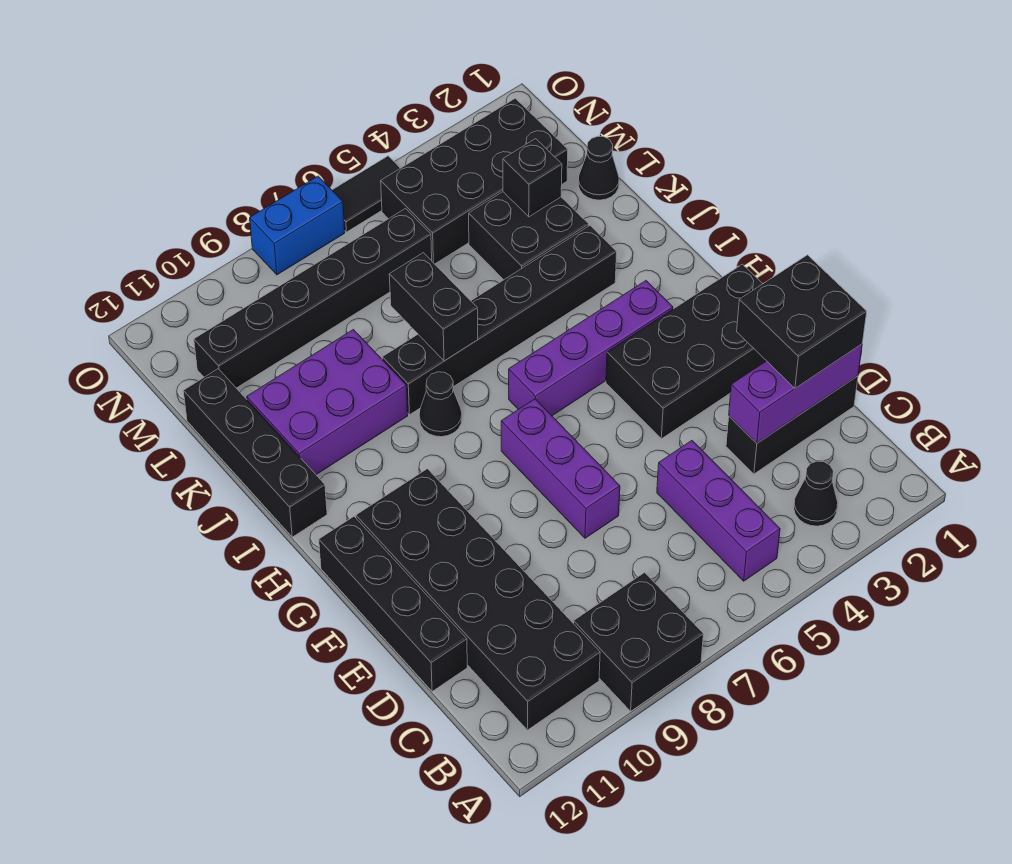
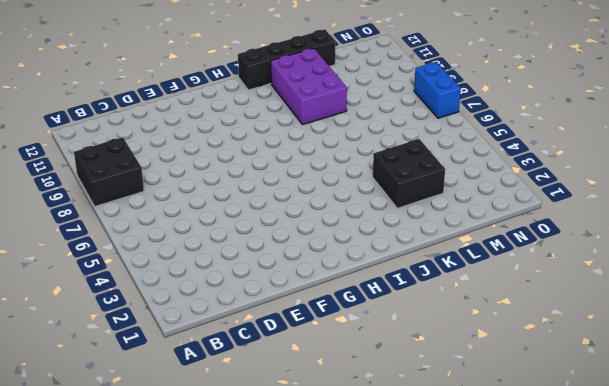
none -> black cone B3 level 1
none -> purple brick B5:D5 level 1
none -> black brick B10:G11 level 1

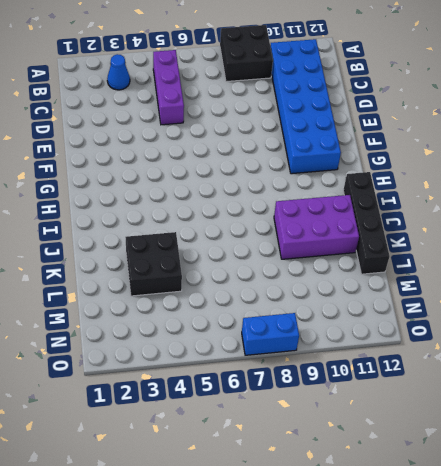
blue cone B3 level 1 -> black cone B3 level 1
blue brick B10:G11 level 1 -> black brick B10:G11 level 1
none -> black brick D1:D3 level 1
none -> black brick D12:G12 level 1
none -> purple brick E7:G7 level 1

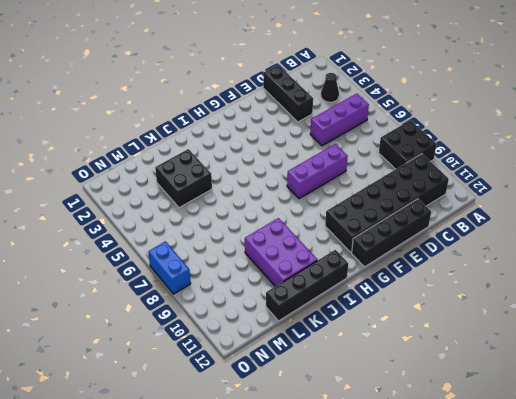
none -> black brick F1:G4 level 1
none -> purple brick H3:H6 level 1
none -> black cone I8 level 1

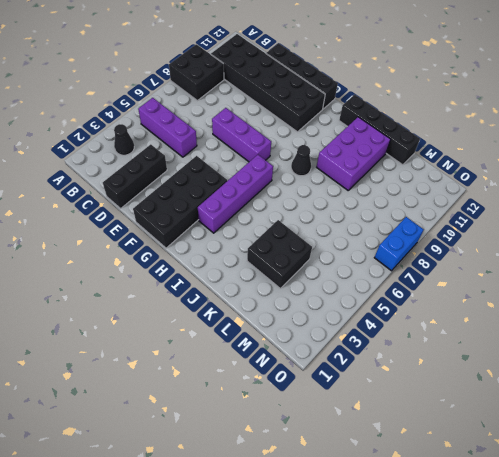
none -> black brick J3:J8 level 1
none -> black cone L1 level 1
none -> black brick M2:N5 level 1

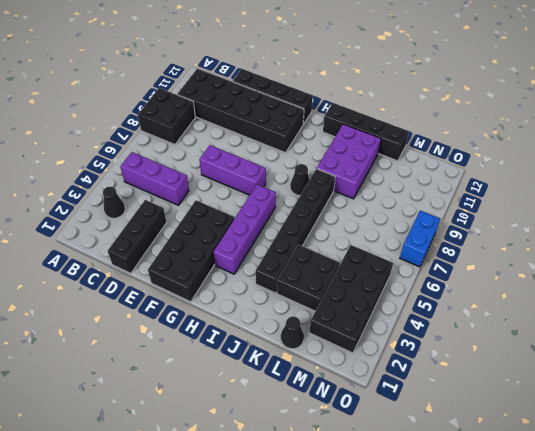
none -> black brick M6:M11 level 1
none -> black tile O5:O6 level 1
none -> purple brick D1:D3 level 2

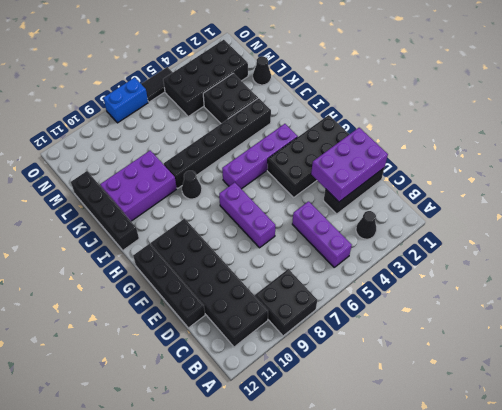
purple brick D1:E3 level 2 -> purple brick D1:D3 level 2
none -> black brick M6:M11 level 1
none -> black brick J7:K7 level 2
none -> black brick L3 level 2

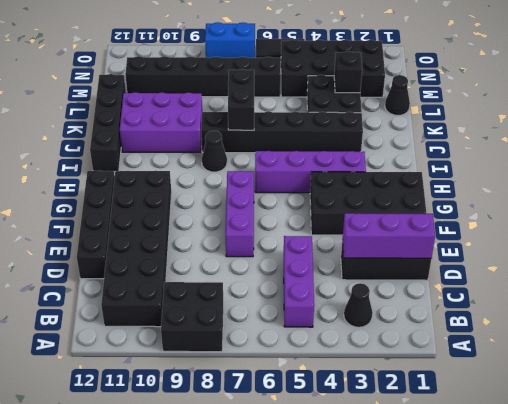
none -> black brick D1:E2 level 3

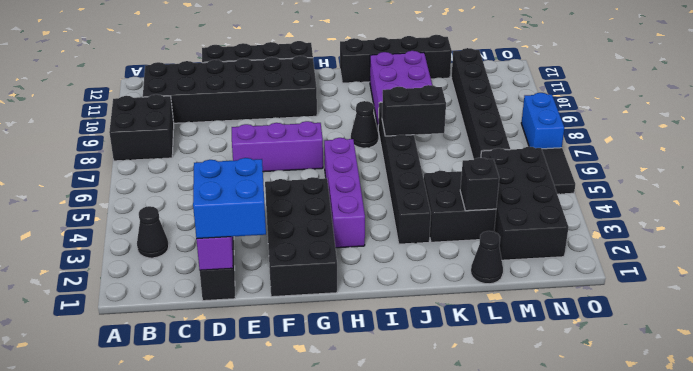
blue brick D1:E2 level 3 -> black brick D1:E2 level 3
none -> purple brick B5:D5 level 1

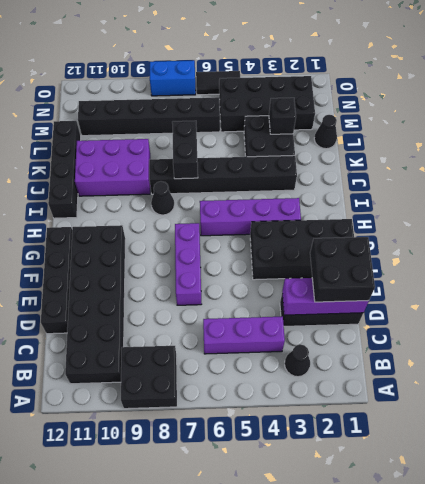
purple brick C4:C6 level 1 -> purple brick B5:D5 level 1

